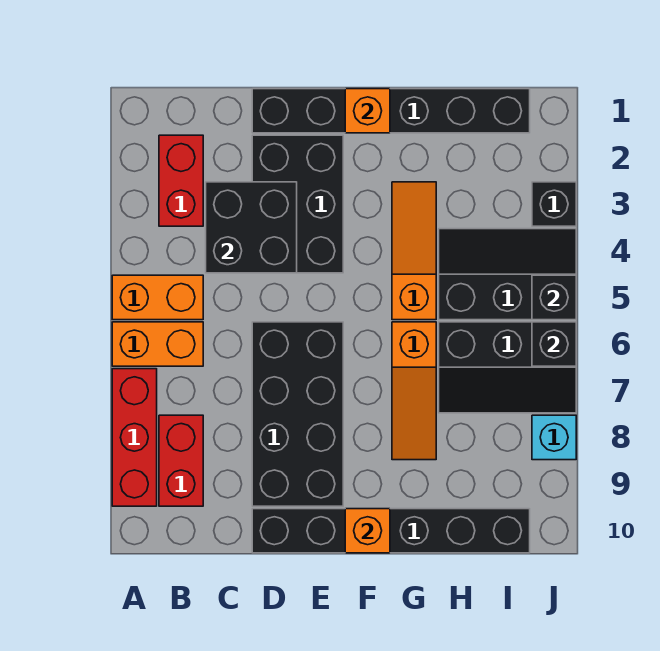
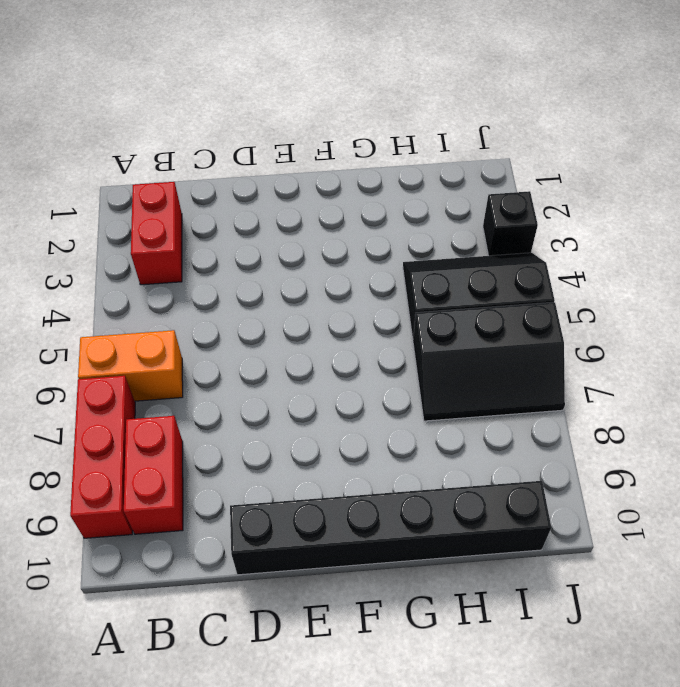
none -> orange brick A5:B5 level 1
none -> black brick D1:I1 level 1
none -> black brick D2:E4 level 1

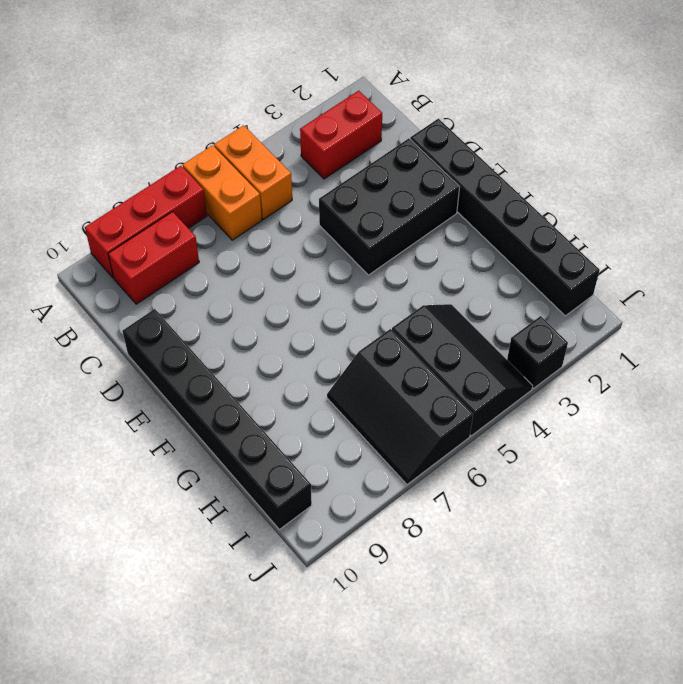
none -> black brick D6:E9 level 1
none -> orange slope G3:G5 level 1 top 5
none -> orange slope G6:G8 level 1 top 6

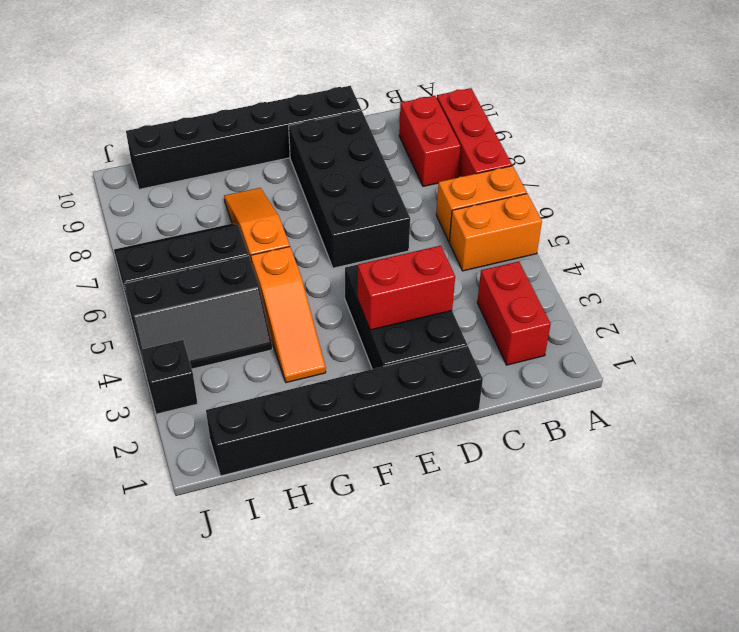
red brick D3:E3 level 2 -> black brick C3:D4 level 2
none -> cyan brick J8 level 1
none -> orange brick F1 level 2
none -> orange brick F10 level 2

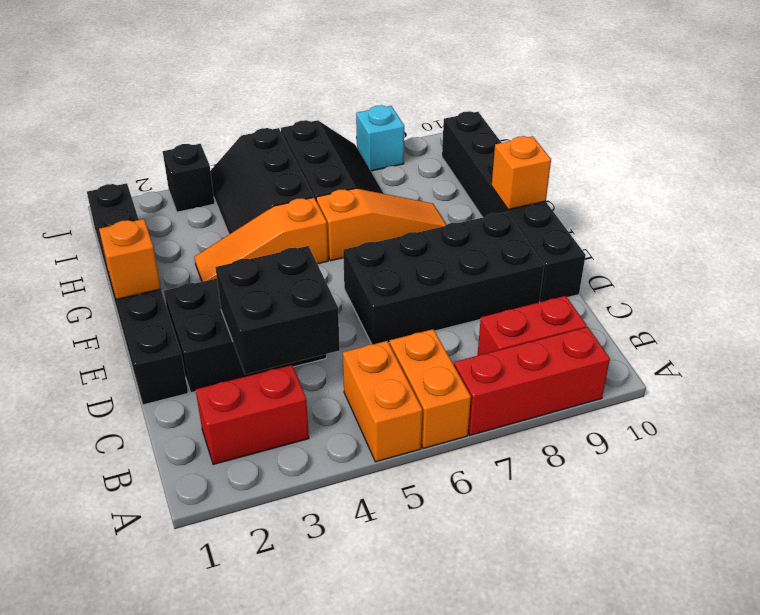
none -> black brick J5 level 2
none -> black brick J6 level 2

